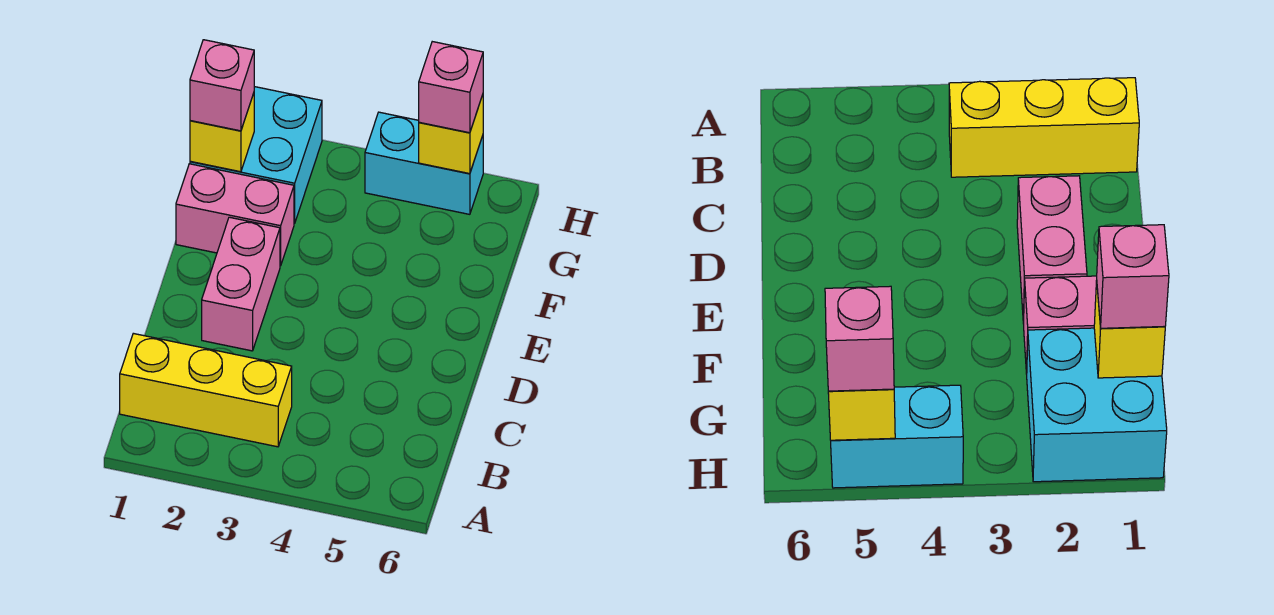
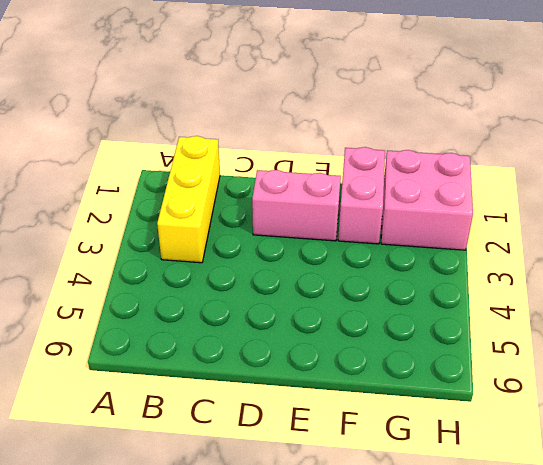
pink brick G1:H2 level 1 -> cyan brick G1:H2 level 1
none -> cyan brick H4:H5 level 1
none -> yellow brick G1 level 2

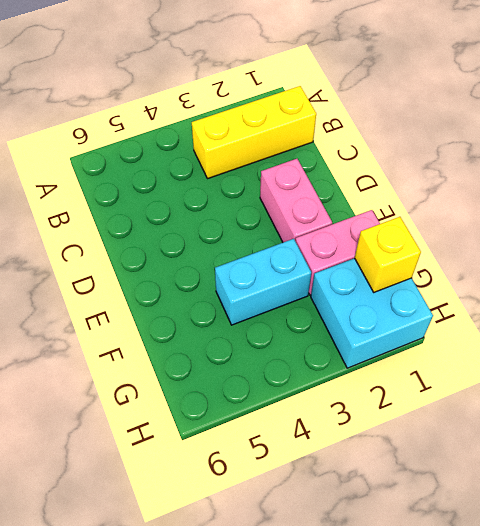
cyan brick F3:F4 level 1 -> cyan brick H4:H5 level 1
none -> yellow brick H5 level 2
none -> pink brick G1 level 3

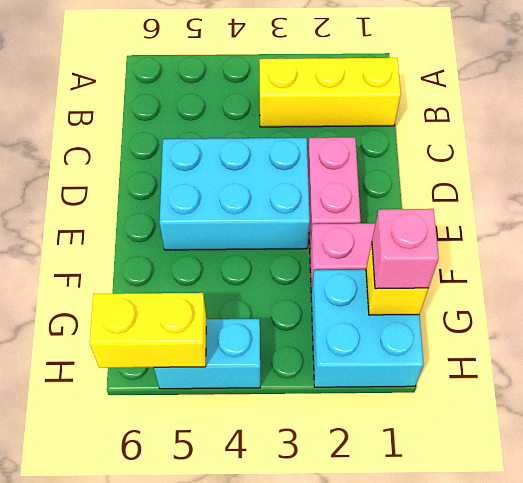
cyan brick D3:E5 level 1 -> none
yellow brick H5:H6 level 2 -> yellow brick H5 level 2
none -> pink brick H5 level 3

